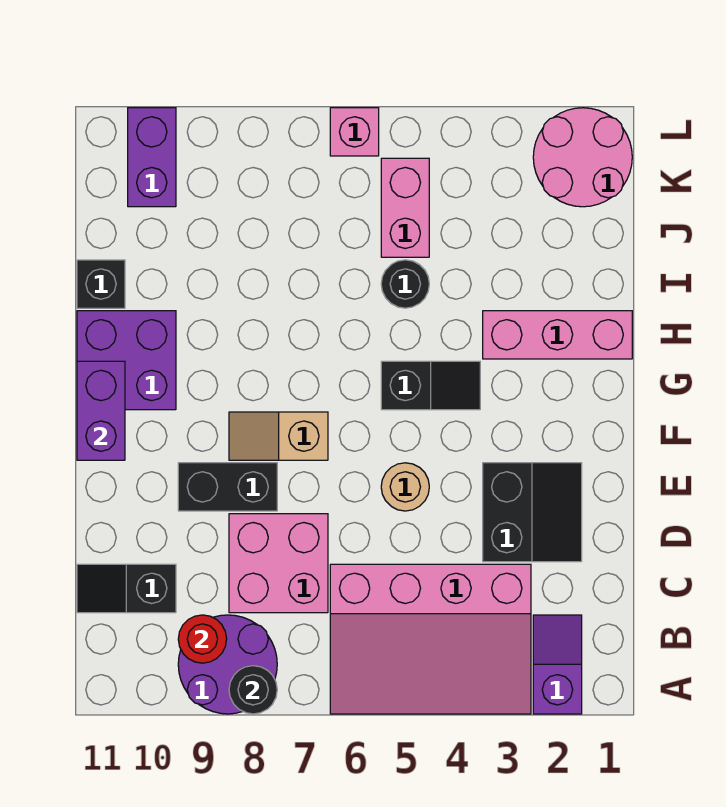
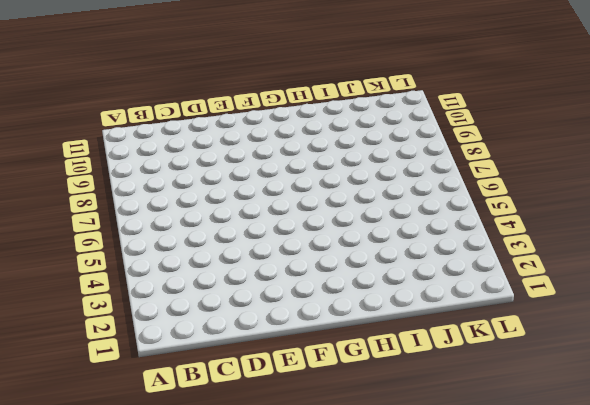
none -> purple slope A2:B2 level 1 top A
none -> pink slope A3:C6 level 1 top C
none -> purple round brick A8:B9 level 1

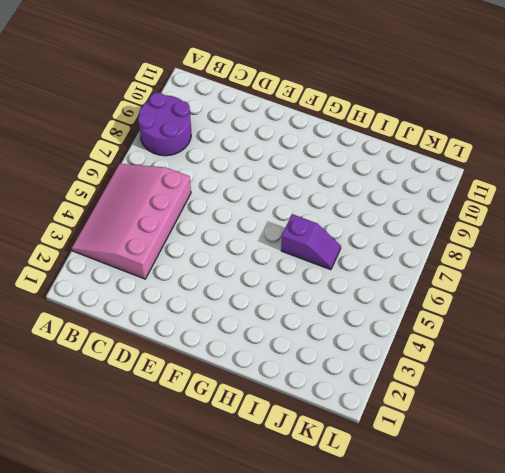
purple slope H6:I6 level 1 top H -> purple slope A2:B2 level 1 top A
none -> pink brick C7:D8 level 1
none -> black slope C10:C11 level 1 top 10
none -> black slope D2:E3 level 1 top 3

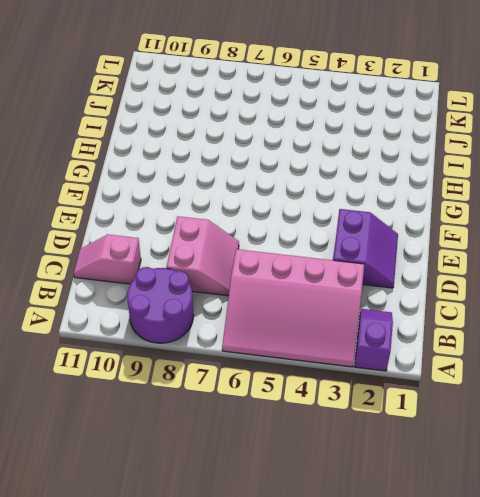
pink slope C7:D8 level 1 top 8 -> pink brick C7:D8 level 1
pink slope C10:C11 level 1 top 10 -> black slope C10:C11 level 1 top 10
purple slope D2:E3 level 1 top 3 -> black slope D2:E3 level 1 top 3
none -> tan round brick E5 level 1
none -> black brick E8:E9 level 1
none -> tan slope F7:F8 level 1 top 7

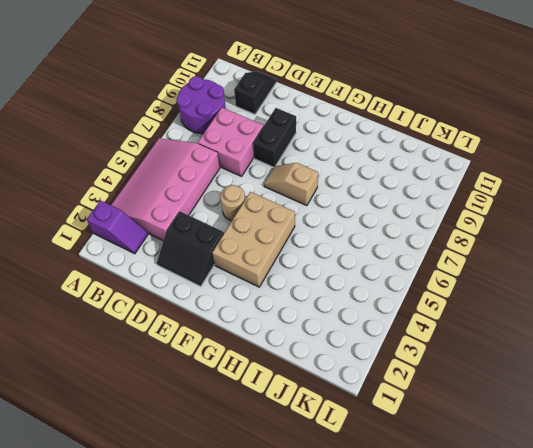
tan brick F3:G5 level 1 -> black slope G4:G5 level 1 top 5
tan slope F7:G7 level 1 top G -> tan slope F7:F8 level 1 top 7
none -> purple brick G10:H11 level 1
none -> pink brick H1:H3 level 1
none -> black round brick I5 level 1

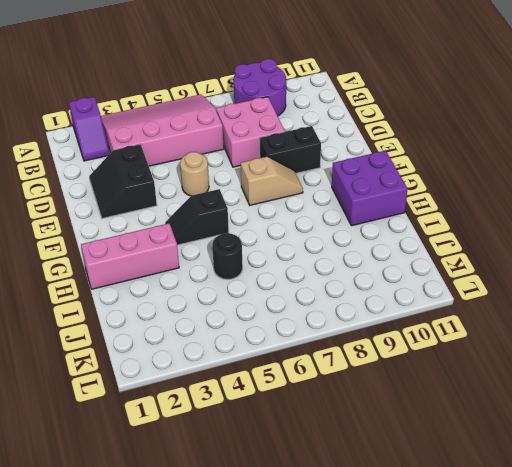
none -> black slope C10:C11 level 1 top 10
none -> black brick I11 level 1
none -> pink brick J5:K5 level 1

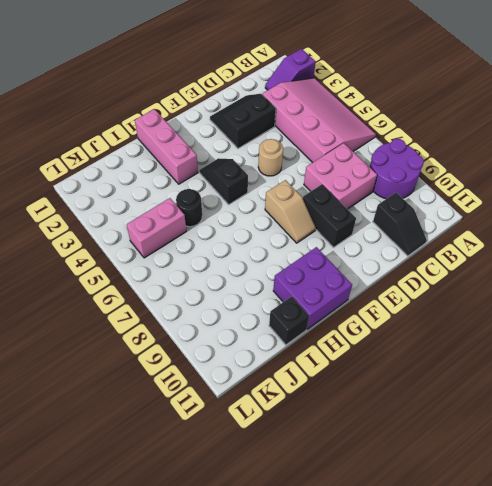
none -> pink round brick K1:L2 level 1
none -> purple brick K10:L10 level 1
none -> pink brick L6 level 1

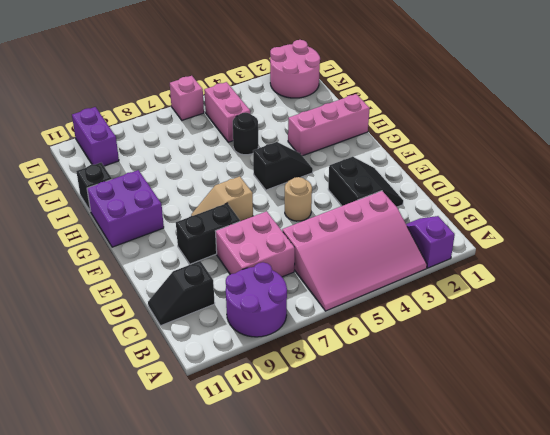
none -> black round brick A8 level 2
none -> red round brick B9 level 2
none -> purple brick F11:G11 level 2

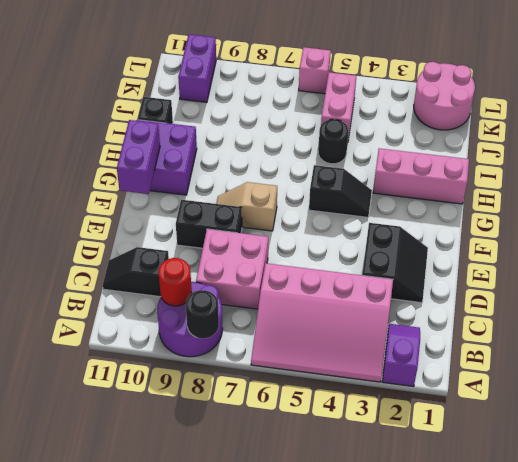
none -> tan round brick E5 level 1

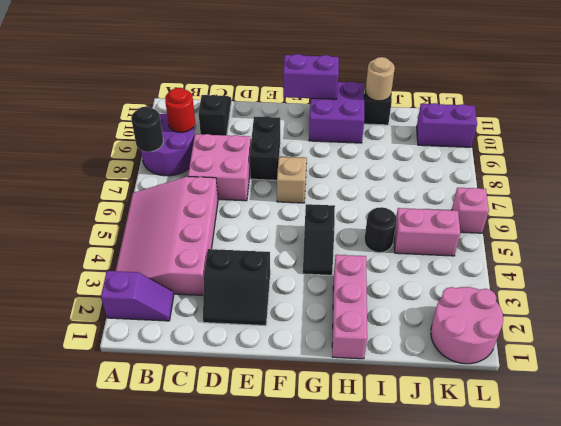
tan round brick I11 level 2 -> tan round brick E5 level 1

